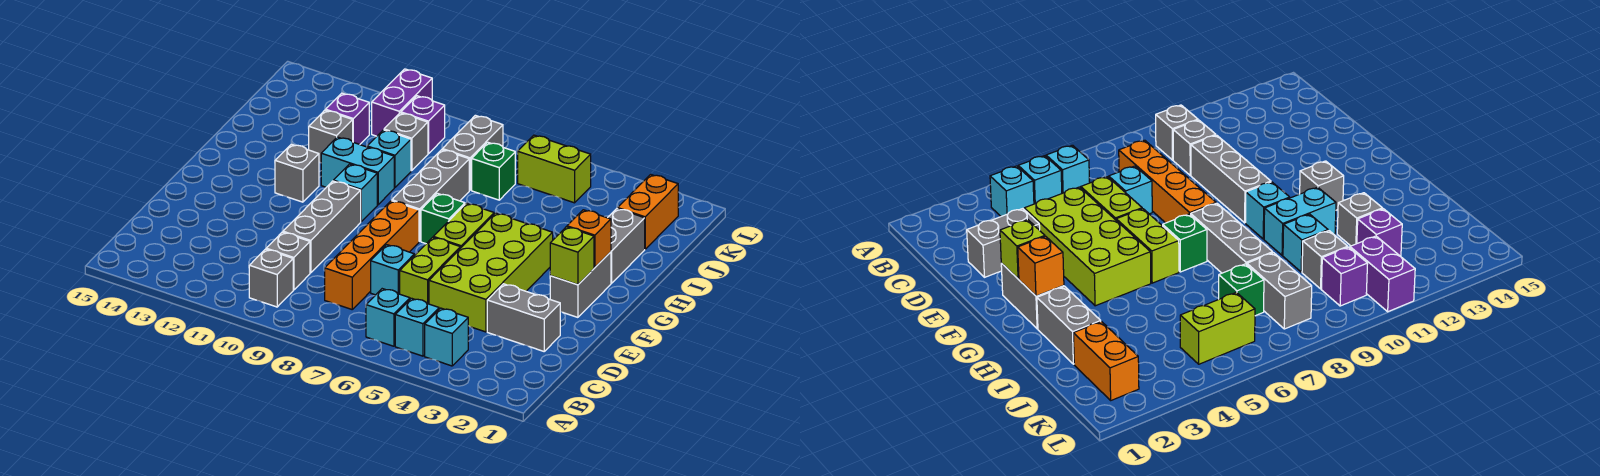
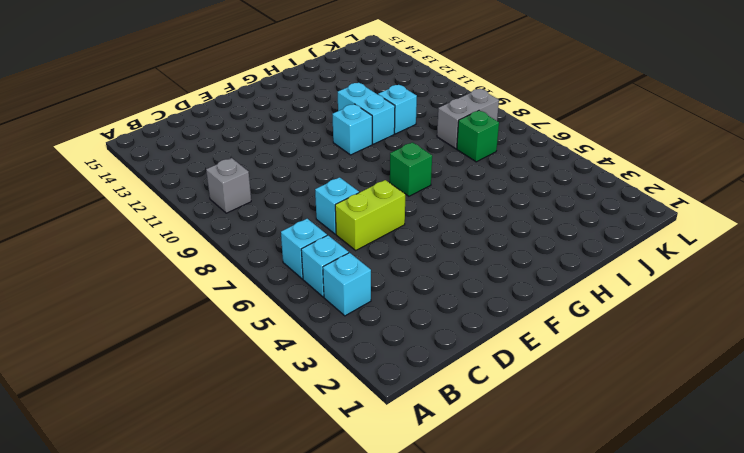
none -> orange brick C8:F8 level 1
none -> grey brick C10 level 1
none -> grey brick D2:D3 level 1
none -> lime brick D4:G5 level 1

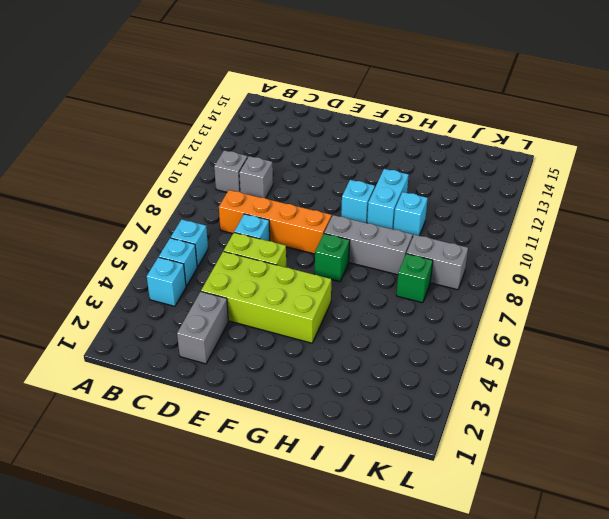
none -> grey brick D10:F10 level 1
none -> grey brick F2:G2 level 1
none -> lime brick F6:G6 level 1
none -> grey brick G12 level 1

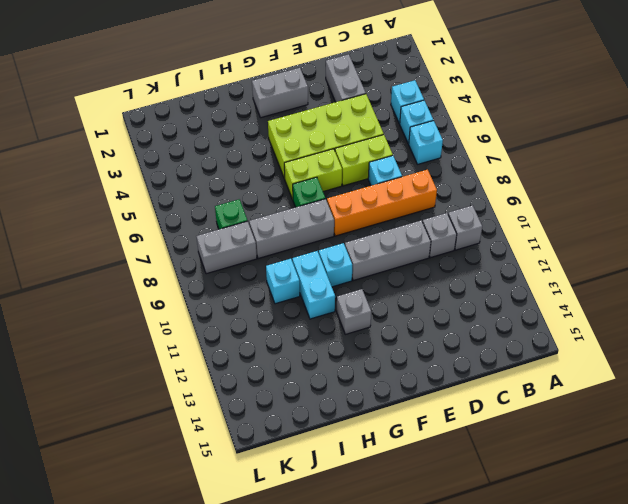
none -> grey brick H2:I2 level 1
none -> grey brick I12 level 1
none -> orange brick J2:K2 level 1
none -> grey brick J10 level 1

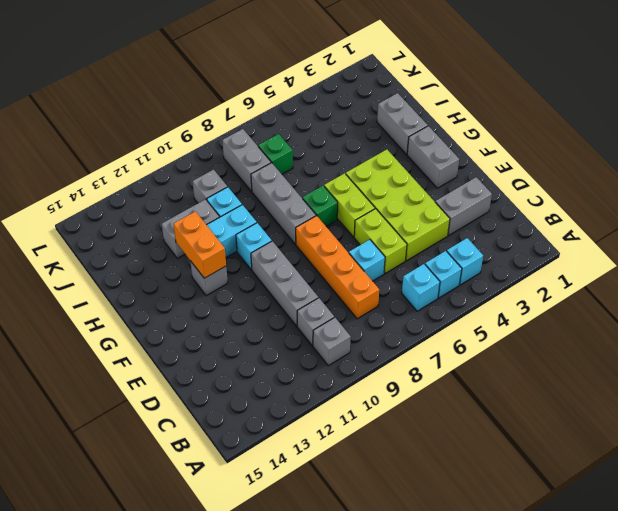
orange brick G12:H12 level 2 -> orange brick J2:K2 level 1
grey brick I11:I12 level 1 -> grey brick I12 level 1
none -> purple brick J12 level 1
none -> lime brick K5:K6 level 1
none -> purple brick K10 level 1
none -> purple brick K11:L11 level 1

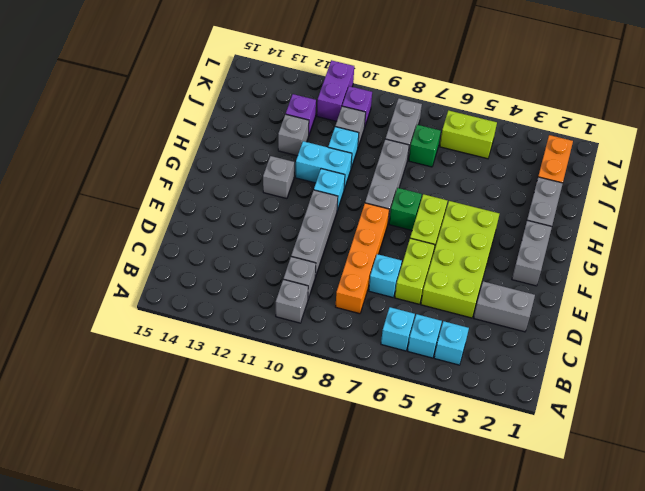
none -> lime brick F2 level 2
none -> orange brick G2 level 2

